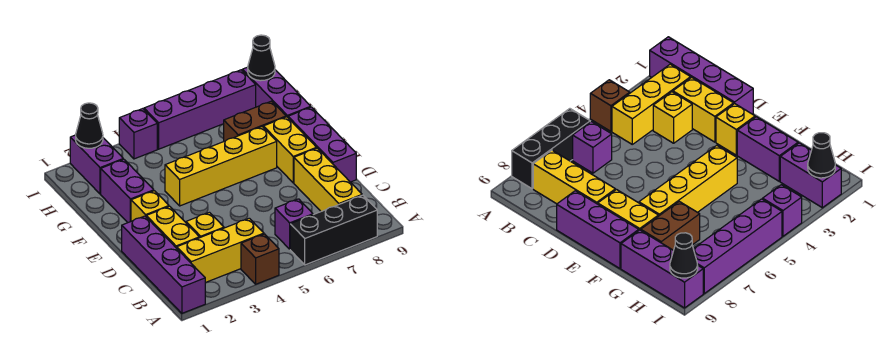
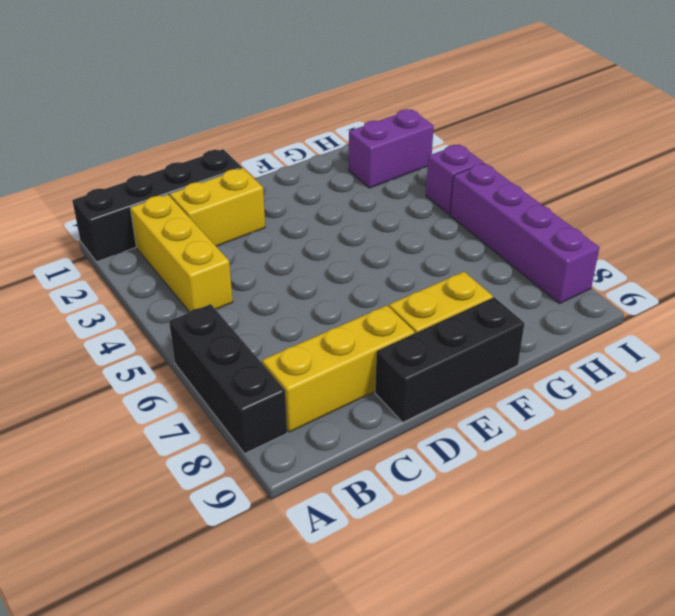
black brick A1:D1 level 1 -> purple brick A1:D1 level 1
black brick D9:F9 level 1 -> purple brick D9:F9 level 1
none -> brown brick A4 level 1
none -> purple brick B6 level 1
none -> yellow brick C3 level 1

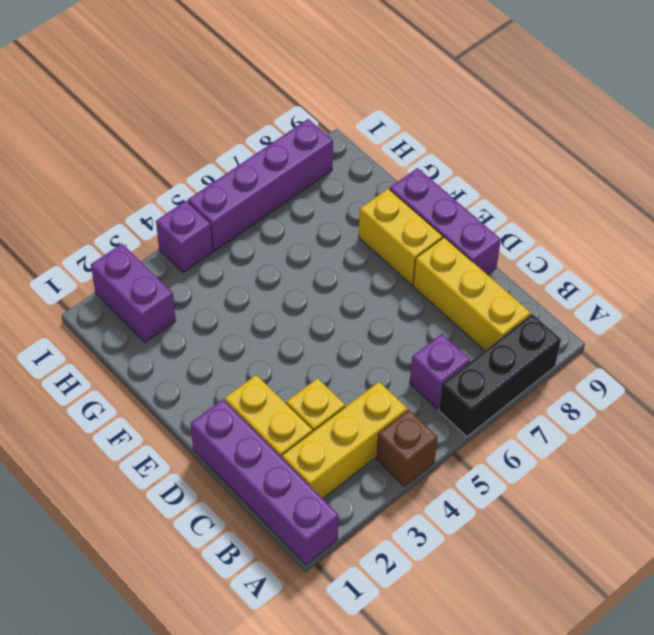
none -> yellow brick E2 level 1
none -> purple brick F2:G2 level 1
none -> yellow brick F4:F7 level 1

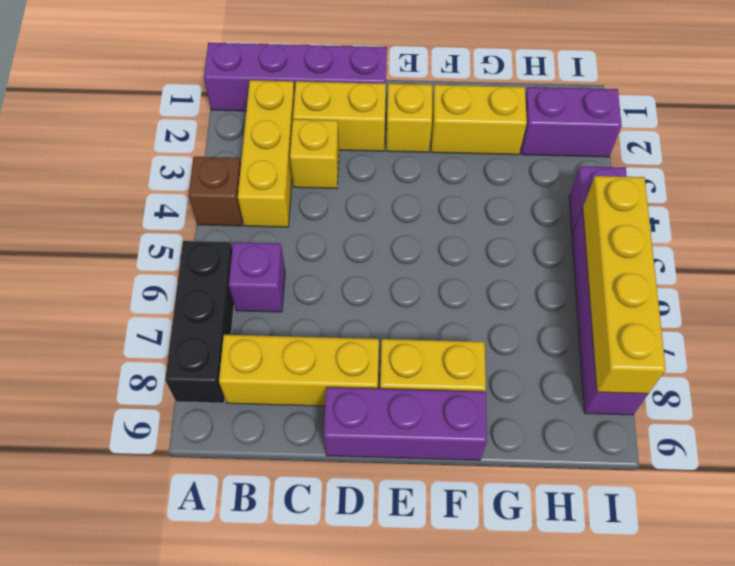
yellow brick F2:G2 level 1 -> purple brick F2:G2 level 1
yellow brick I5:I8 level 2 -> yellow brick F4:F7 level 1
none -> brown brick G7:G8 level 1
none -> purple brick G9:I9 level 1
none -> black cone I2 level 2

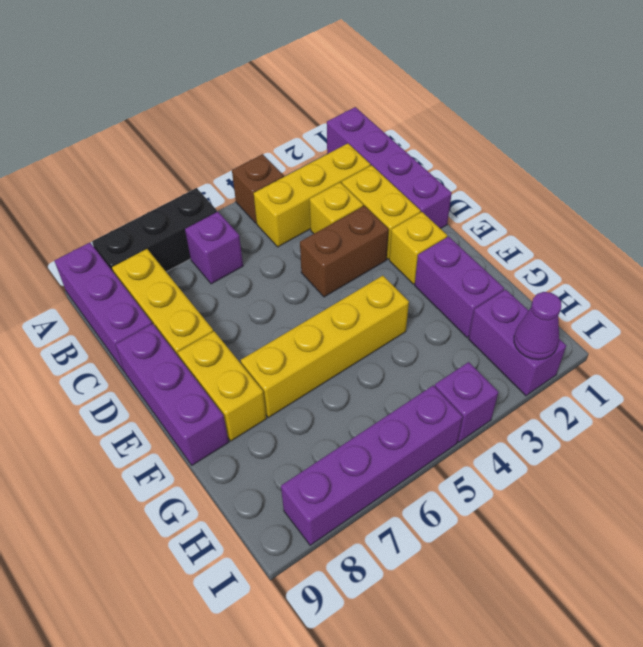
purple brick A9:C9 level 1 -> purple brick G9:I9 level 1
brown brick D3:D4 level 1 -> brown brick G7:G8 level 1
purple cone I2 level 2 -> black cone I2 level 2
none -> black cone I9 level 2

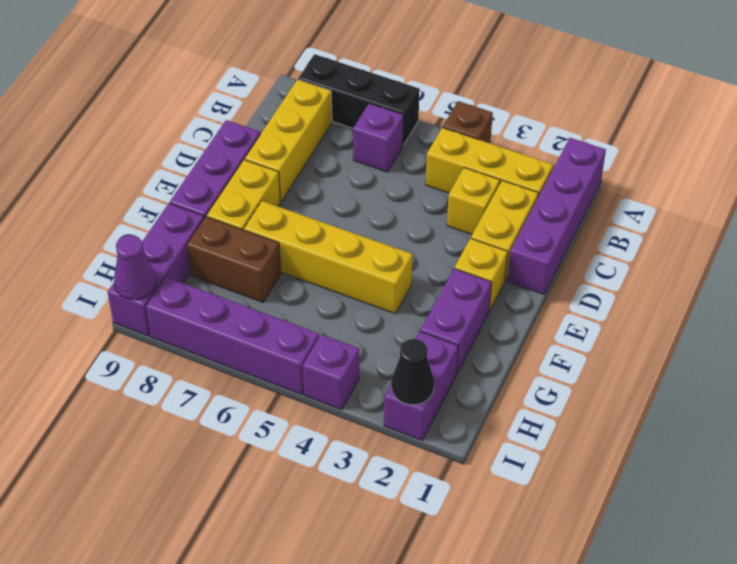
purple cone I9 level 2 -> black cone I9 level 2

